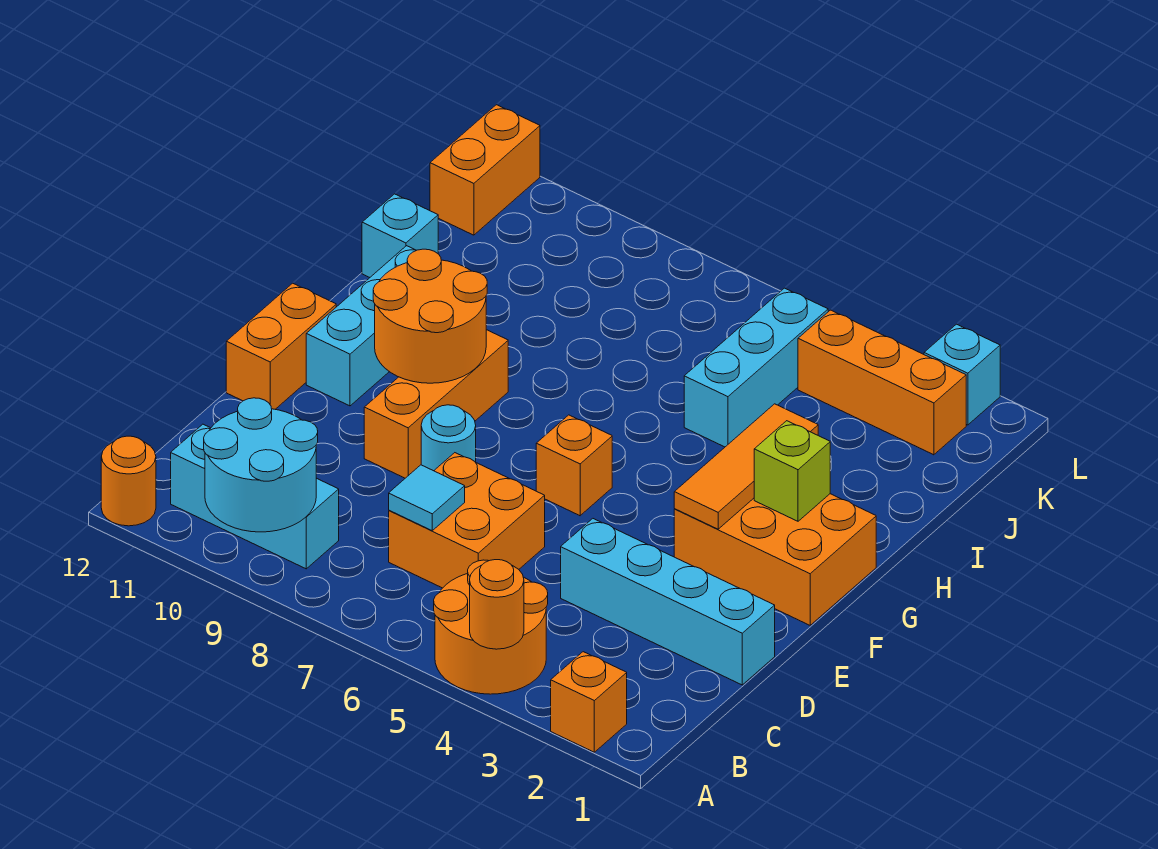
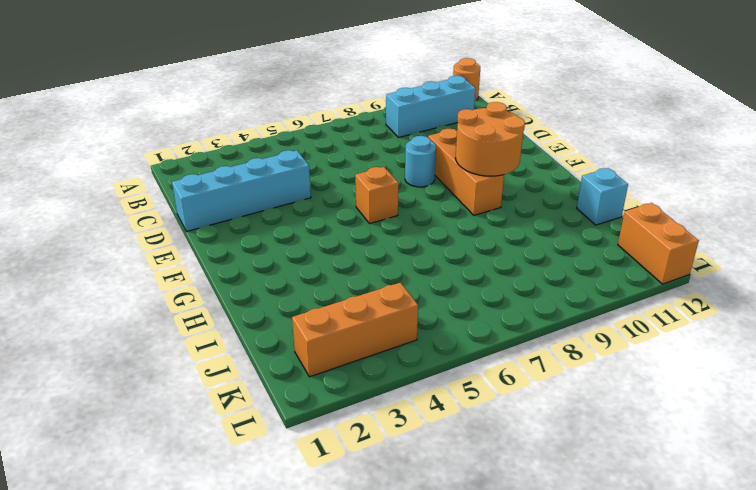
none -> orange brick A2 level 1
none -> orange round brick A4:B5 level 1
none -> orange brick C6:D7 level 1

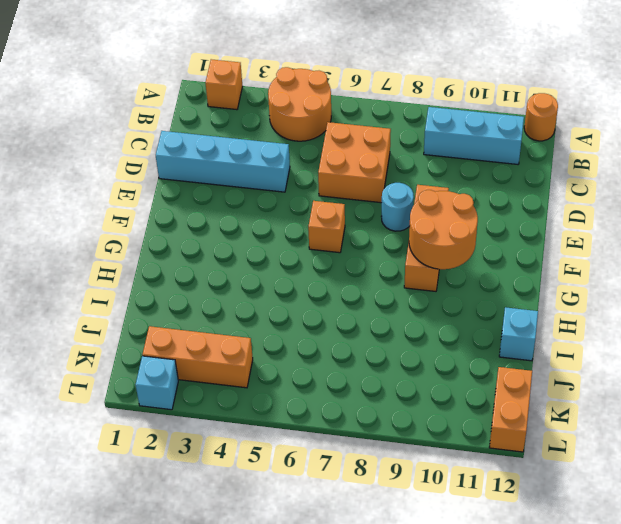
none -> orange brick E12:F12 level 1
none -> orange brick F1:G3 level 1
none -> cyan brick F11:H11 level 1

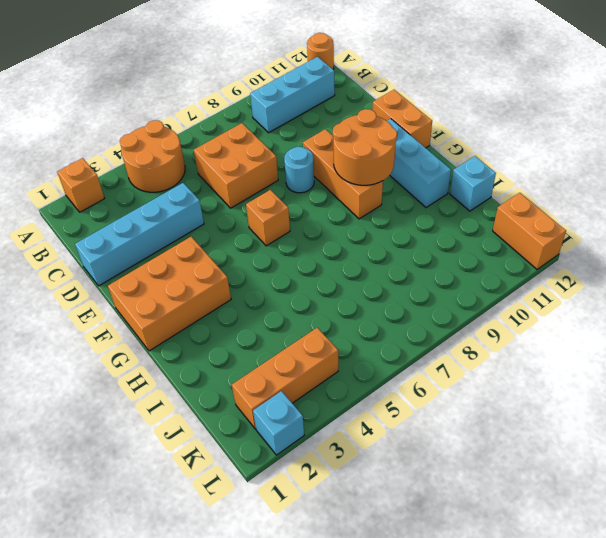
none -> cyan brick I5:K5 level 1
none -> orange round brick A4 level 2
none -> cyan round brick A9:B10 level 2

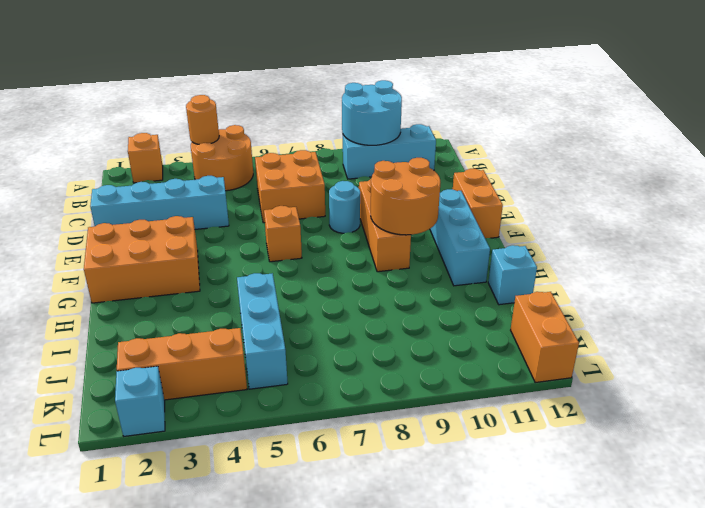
none -> orange round brick A12 level 1
none -> cyan tile C7 level 2
none -> orange tile F3:H3 level 2

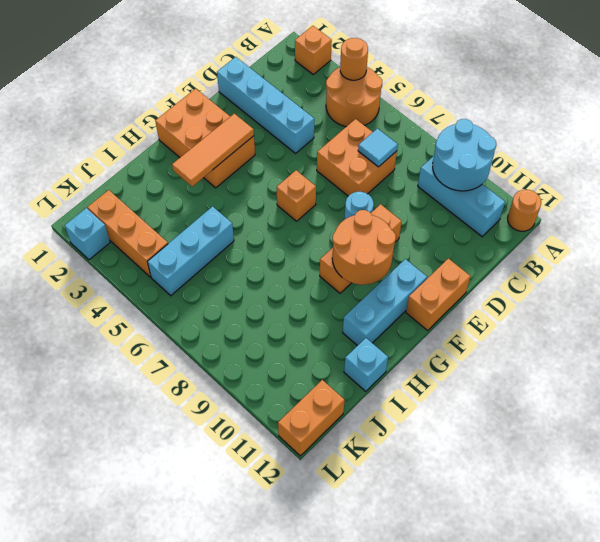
none -> lime brick G2 level 2

